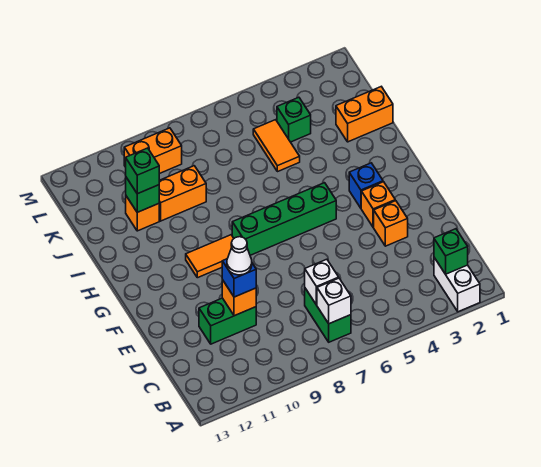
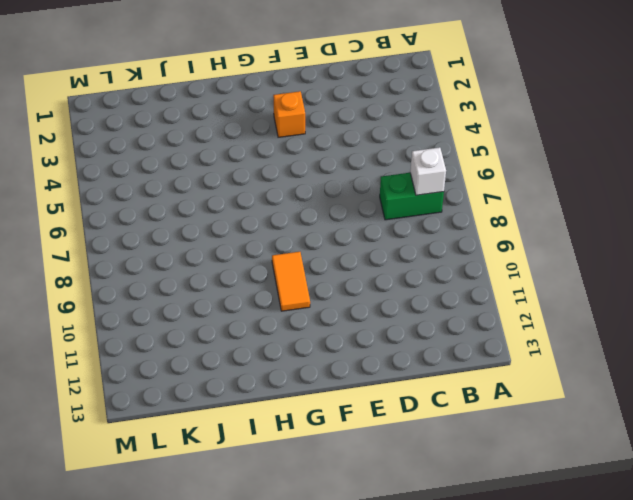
none -> white brick A2:B2 level 1
none -> green brick D10:D11 level 1
none -> orange brick E3 level 1

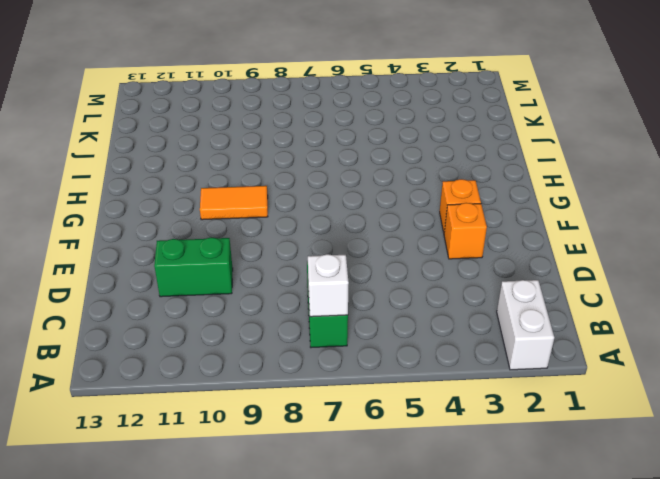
none -> blue brick G3 level 1
none -> green brick G5:G8 level 1
none -> orange brick J1:J2 level 1

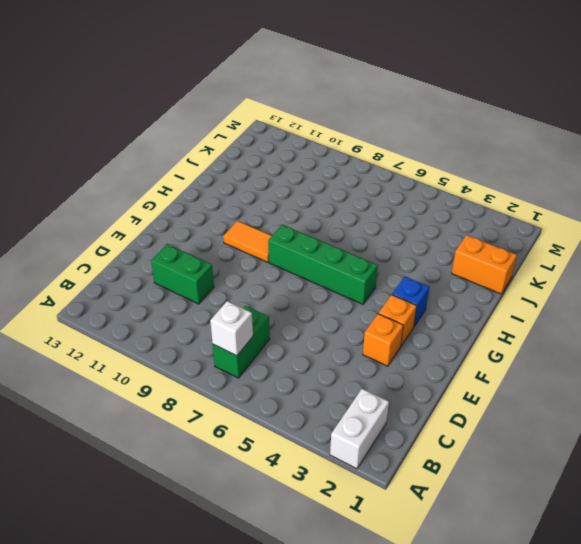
none -> orange tile J5:K5 level 1
none -> orange brick J9:J10 level 1
none -> orange brick J11 level 1

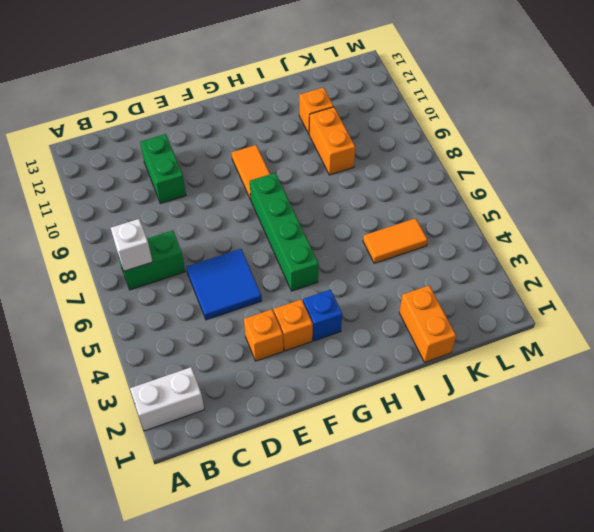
blue tile D5:E6 level 1 -> none
none -> green brick K4 level 1
none -> orange brick L9:L10 level 1
none -> green brick B2 level 2

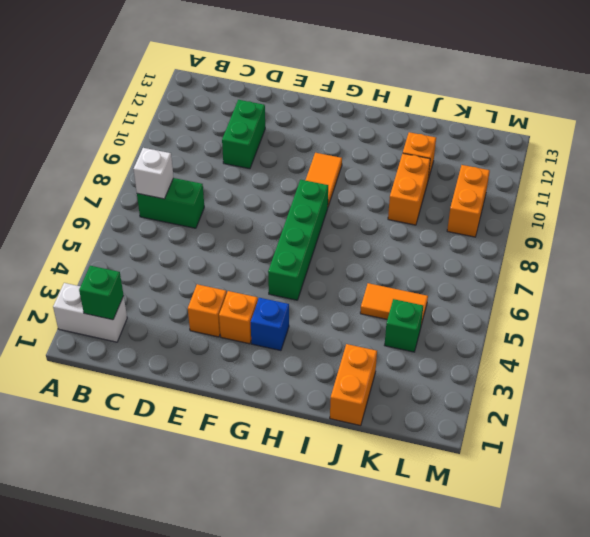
none -> white brick C7 level 2
none -> orange brick D10 level 2
none -> green brick J11 level 2

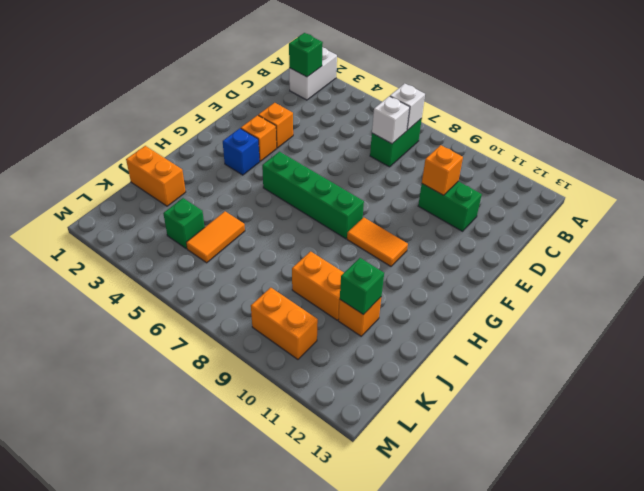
none -> blue brick D10 level 3
none -> green brick J11 level 3
none -> white cone D10 level 4

